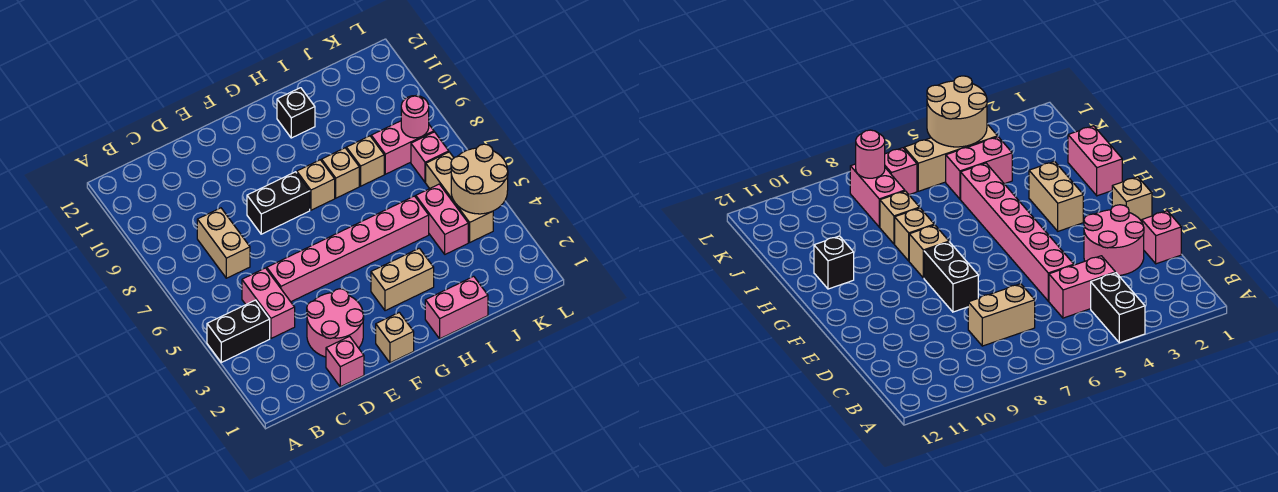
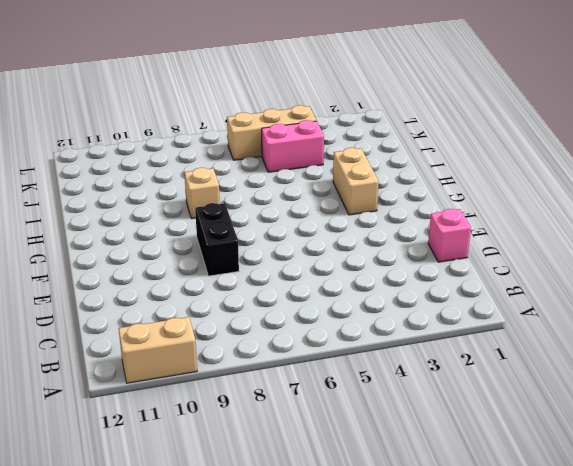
tan brick A10:A11 level 1 -> tan brick C7:C8 level 1
none -> black brick A4:B4 level 1
none -> pink brick C4:C5 level 1
none -> pink round brick D2:E3 level 1

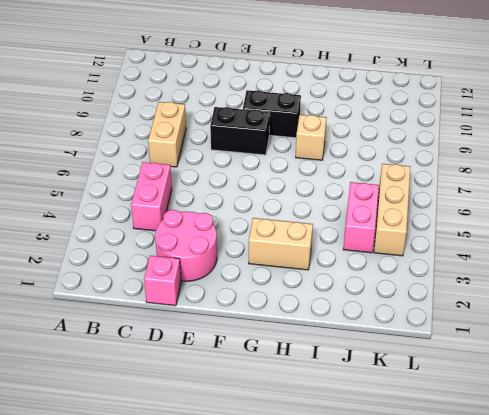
black brick F9:G9 level 1 -> black brick A4:B4 level 1
none -> pink brick D5:I5 level 1
none -> tan brick F1 level 1
none -> tan brick G8 level 1

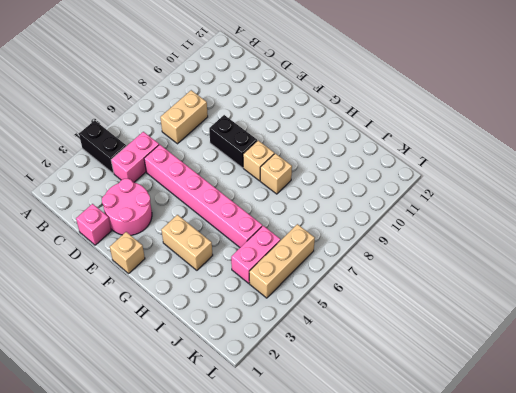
none -> pink brick H1:I1 level 1
none -> black brick H11 level 1
none -> tan brick I8 level 1

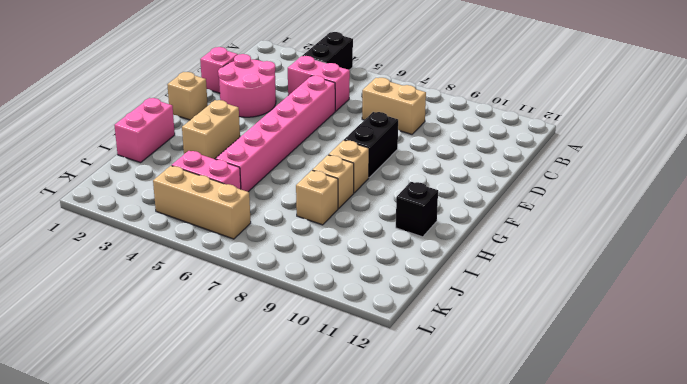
none -> pink brick J8:K8 level 1
none -> pink brick K7 level 1
none -> tan round brick K4:L5 level 2

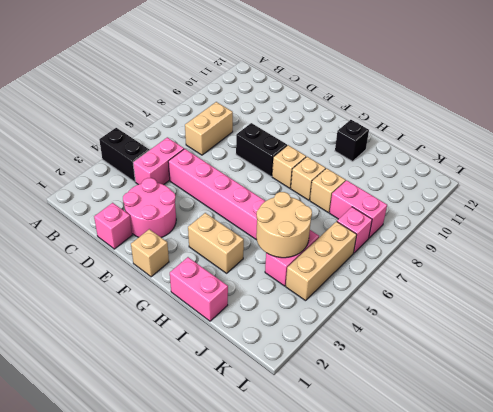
tan round brick I4:J5 level 2 -> tan round brick K4:L5 level 2
none -> pink round brick K8 level 2

